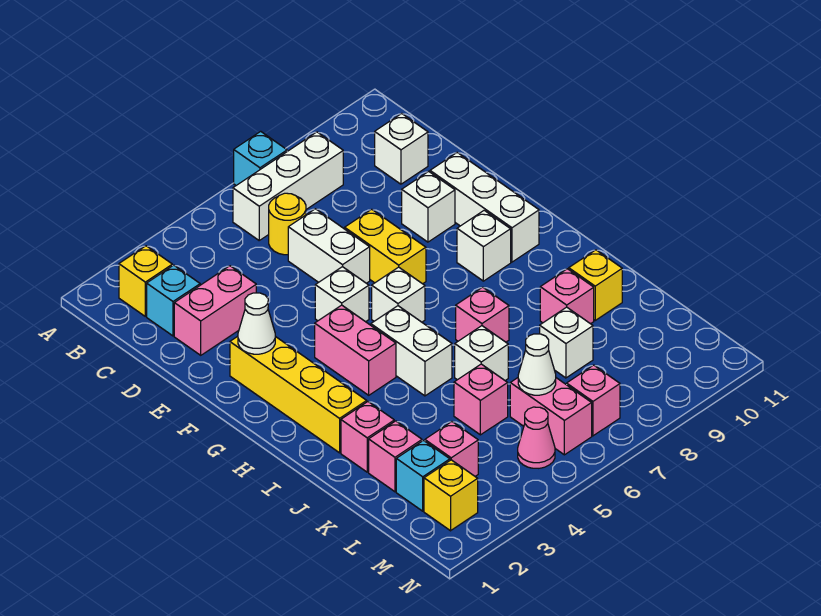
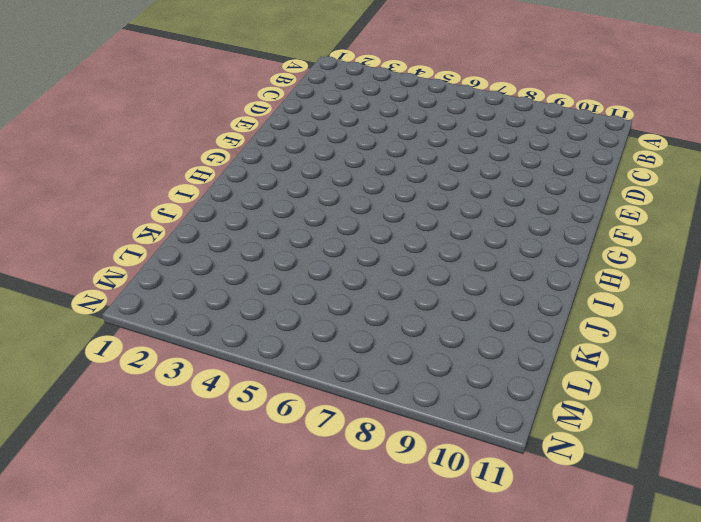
none -> cyan brick A7 level 1
none -> yellow brick B2 level 1
none -> white brick B6:B8 level 1
none -> cyan brick C2 level 1

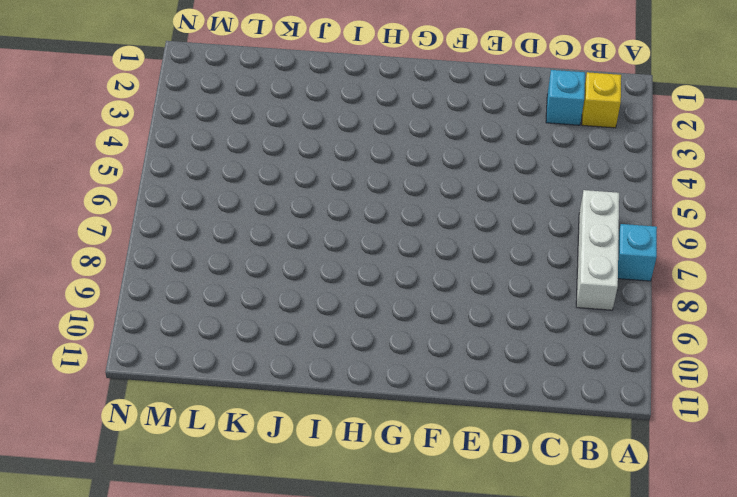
none -> yellow round brick C6 level 1
none -> white brick C10 level 1
none -> pink brick D2:D3 level 1
none -> white brick D6:E6 level 1

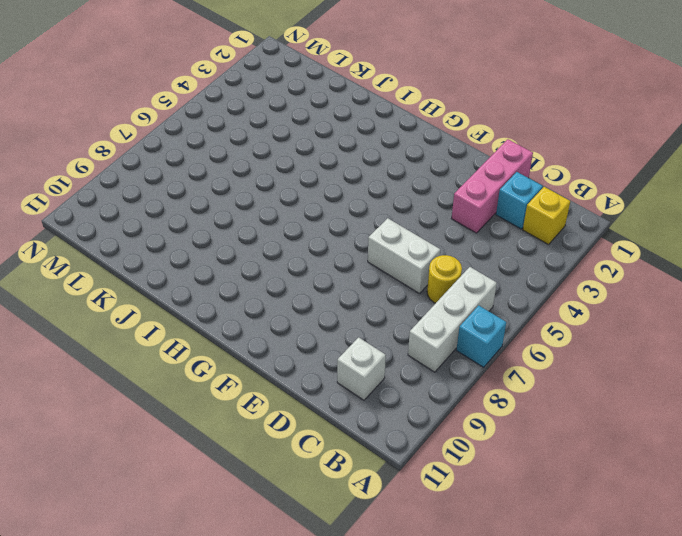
pink brick D1:D3 level 1 -> pink brick D2:D3 level 1
none -> yellow brick E7:F7 level 1
none -> white brick E9 level 1
none -> white brick E10:G10 level 1
none -> yellow brick F2:I2 level 1

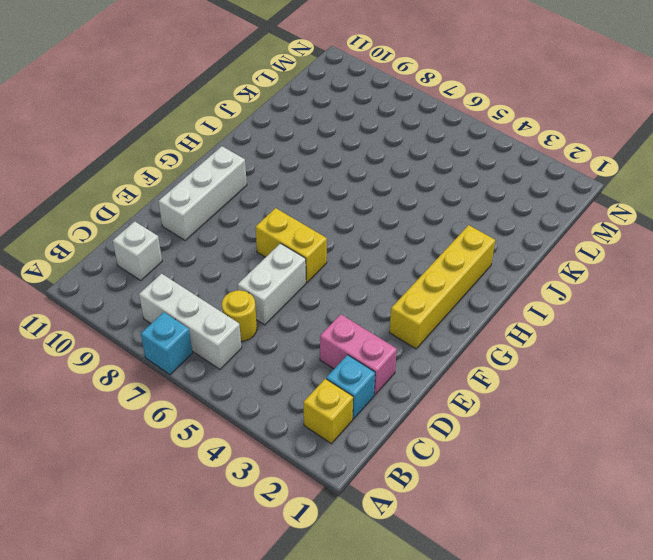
yellow brick F6:F7 level 1 -> yellow brick E7:F7 level 1
none -> white brick E9 level 1
none -> white brick F5 level 1
none -> pink brick G4:H4 level 1
none -> white brick G6 level 1

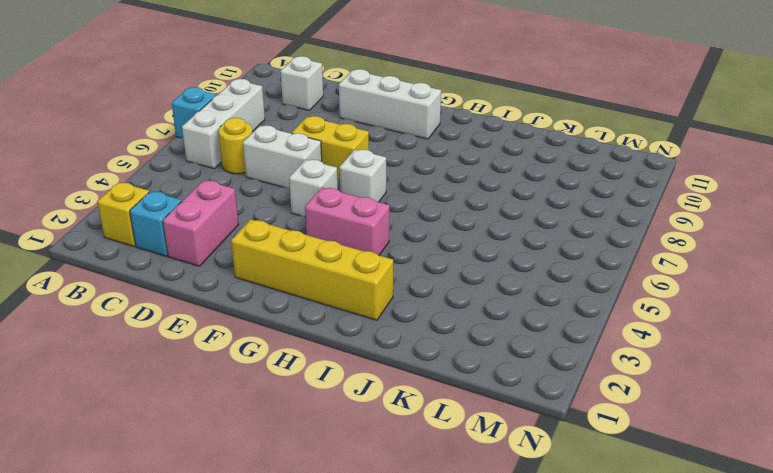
none -> white brick E9 level 1
none -> white brick G9 level 1
none -> white brick H5:I5 level 1
none -> pink brick I7 level 1

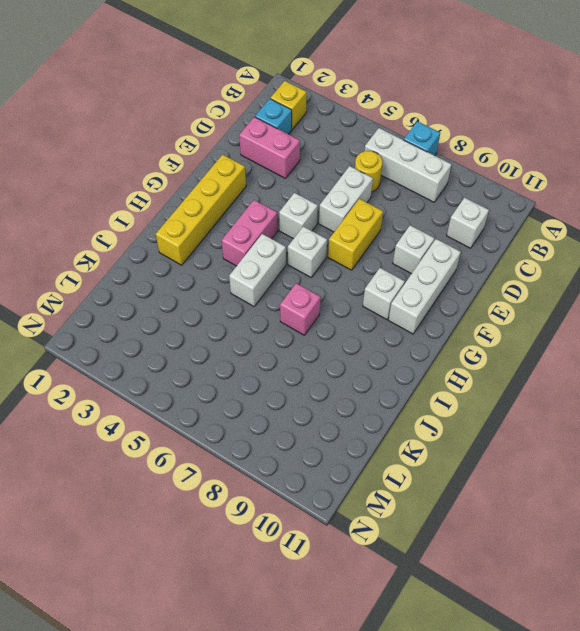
none -> pink brick J2 level 1
none -> white brick J6 level 1
none -> pink brick J9 level 1
none -> yellow brick J10 level 1

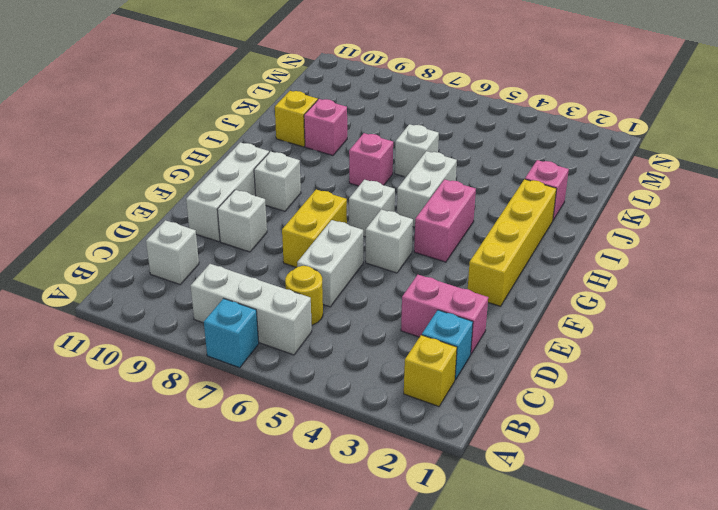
none -> pink brick K2 level 1
none -> pink brick K5 level 1
none -> white brick K8 level 1
none -> cyan brick L2 level 1

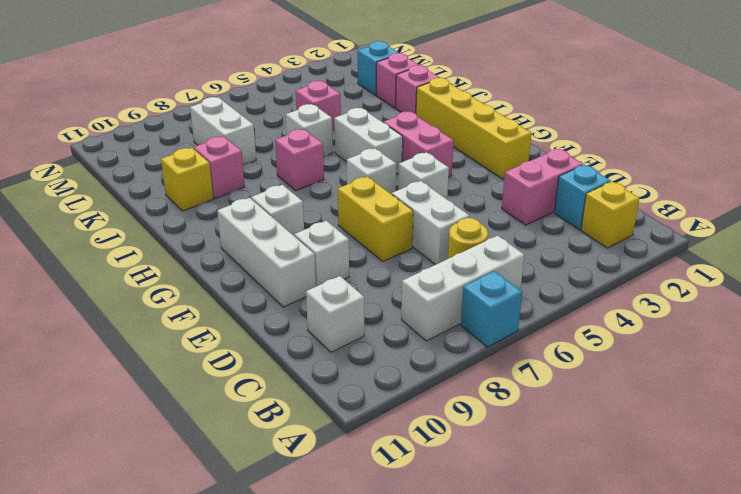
white brick K8:L8 level 1 -> white brick K8 level 1
none -> pink brick L3 level 1
none -> pink brick L6:M6 level 1
none -> yellow brick M2 level 1
none -> pink cone M5 level 1

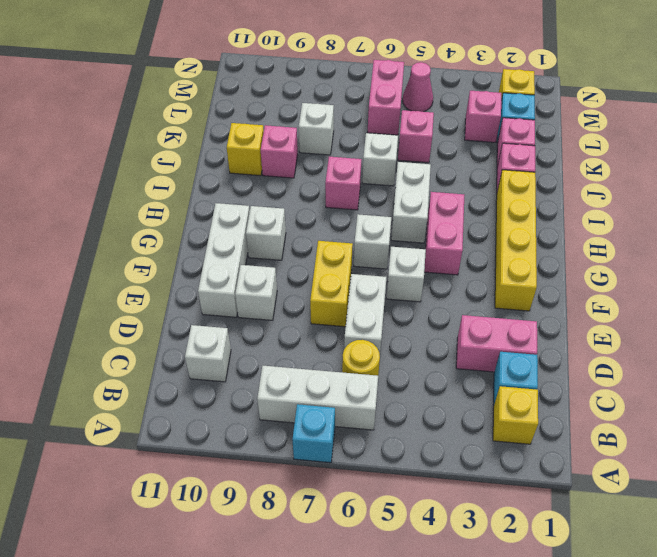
none -> pink brick M7 level 1
none -> white cone F2 level 2
none -> white cone L6 level 2

